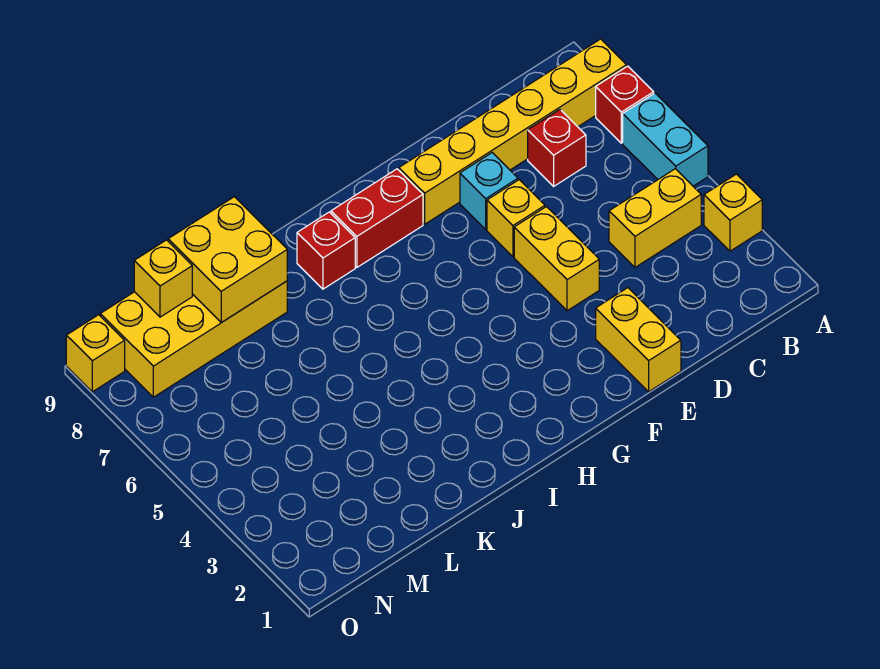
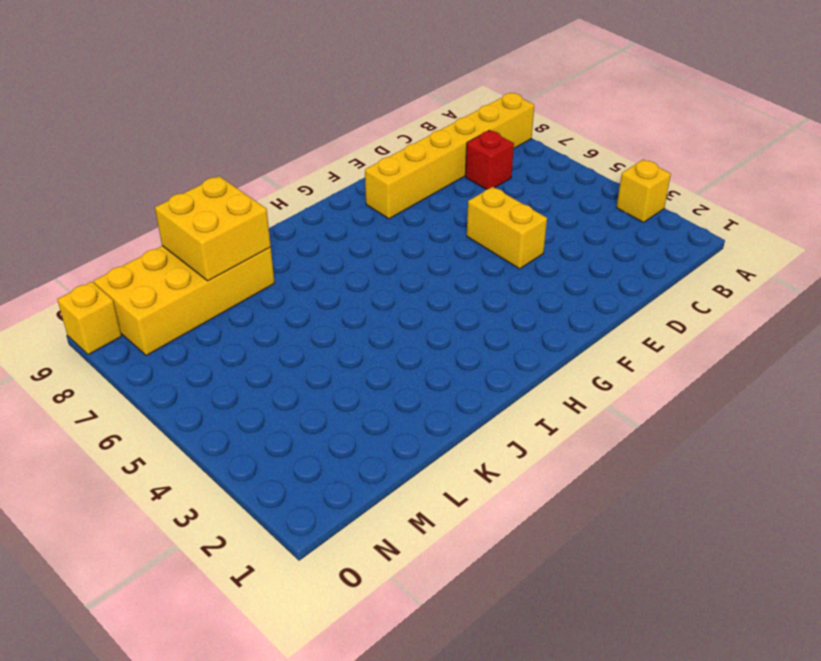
none -> cyan brick A5:A6 level 1
none -> red brick A7 level 1
none -> yellow brick B4:C4 level 1

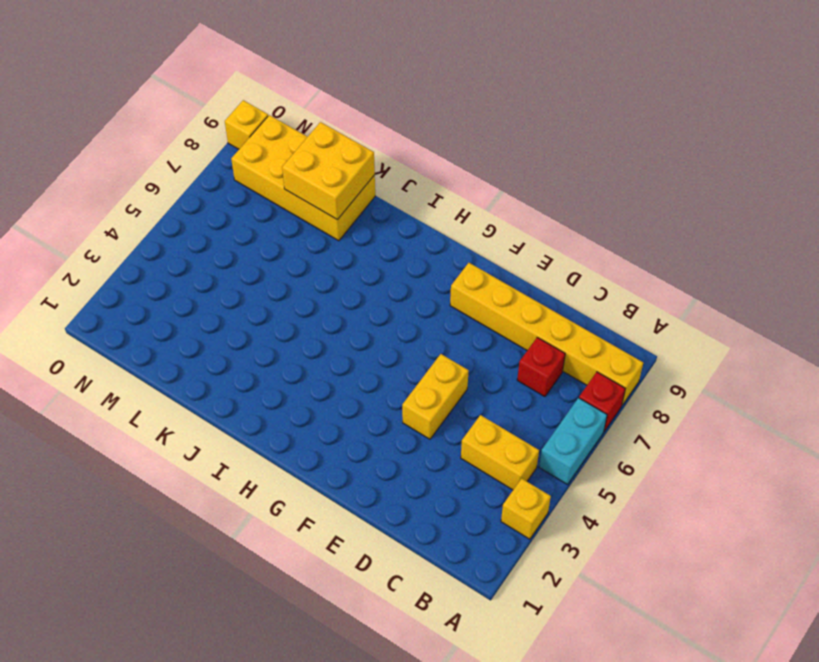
none -> yellow brick E1:E2 level 1
none -> yellow brick E6 level 1
none -> cyan brick E7 level 1

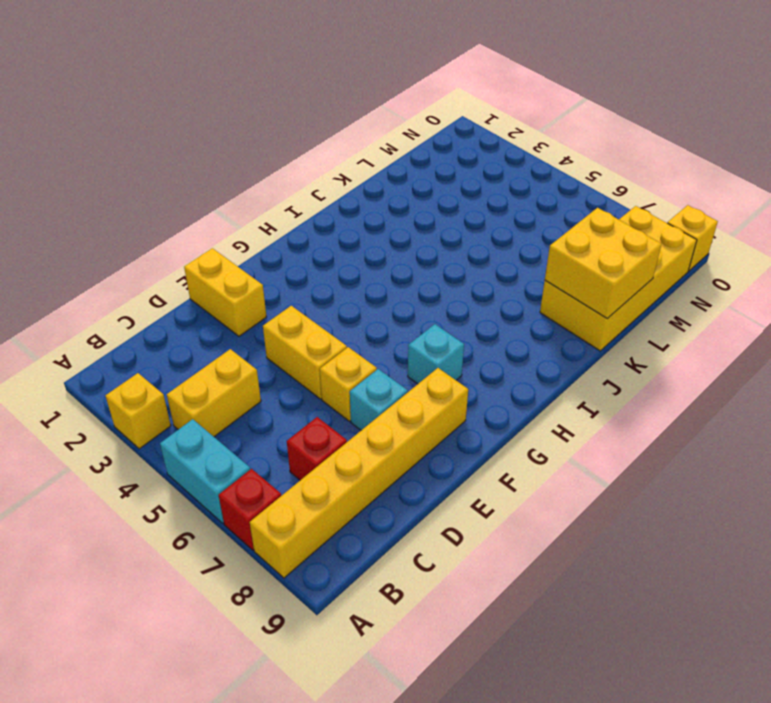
cyan brick G7 level 1 -> none
none -> red brick G8:H8 level 1
none -> red brick I8 level 1
none -> yellow brick M9 level 2

